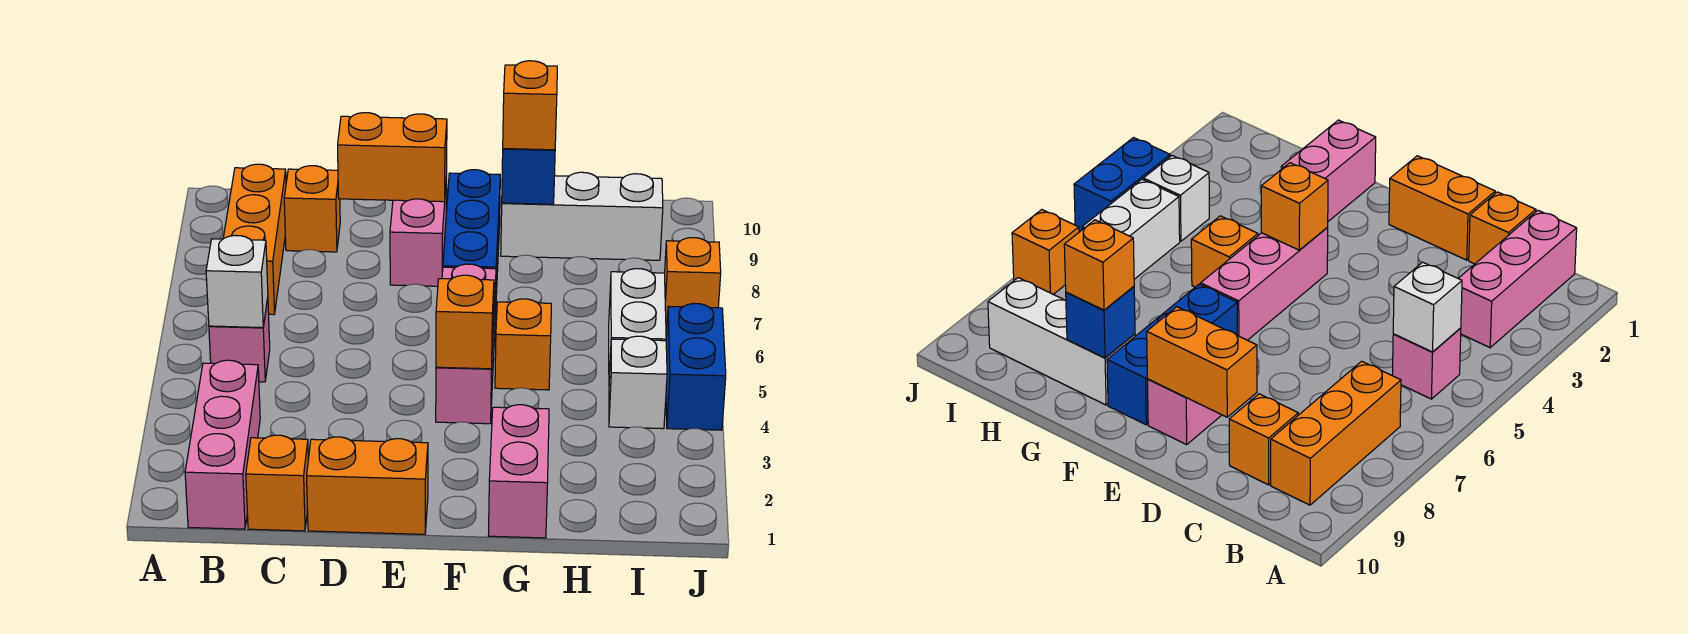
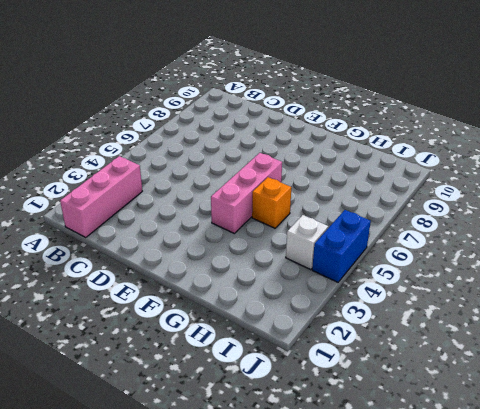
none -> pink brick B5 level 1
none -> orange brick B7:B9 level 1
none -> orange brick C1 level 1

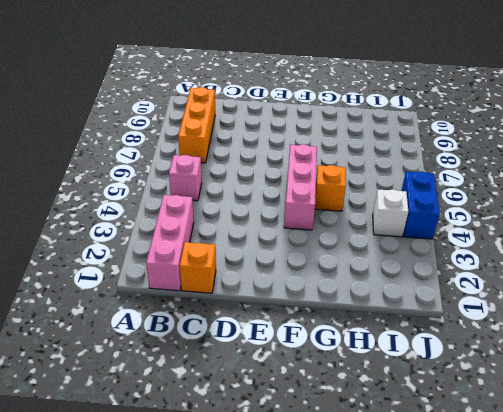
none -> orange brick C9 level 1
none -> orange brick D1:E1 level 1
none -> pink brick E8:E9 level 1

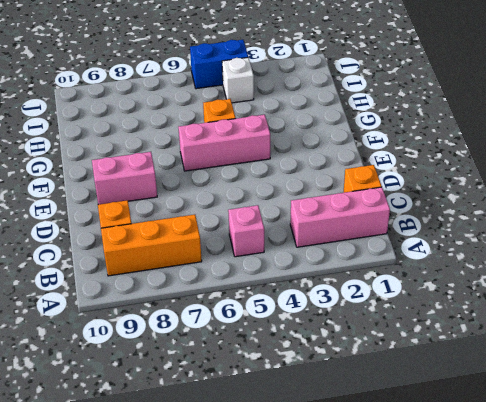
none -> orange brick D1:E1 level 1
none -> blue brick F7:F9 level 1
none -> pink brick G1:G2 level 1

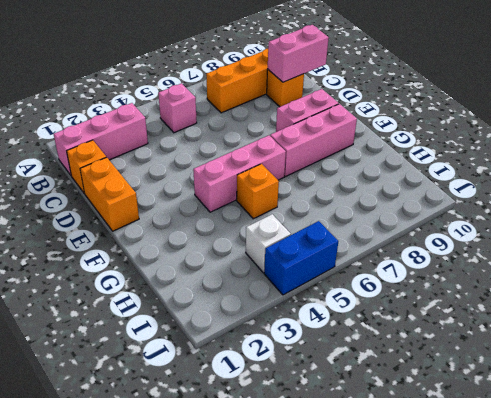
pink brick C9:C10 level 2 -> pink brick G1:G2 level 1
pink brick F7:F9 level 1 -> blue brick F7:F9 level 1
none -> white brick G9:I9 level 1
none -> white brick I5:I6 level 1
none -> orange brick J7 level 1

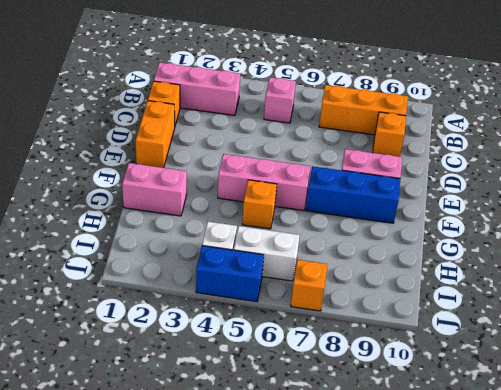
none -> white brick G9:I9 level 1
none -> white brick B5 level 2
none -> orange brick D9:E9 level 2

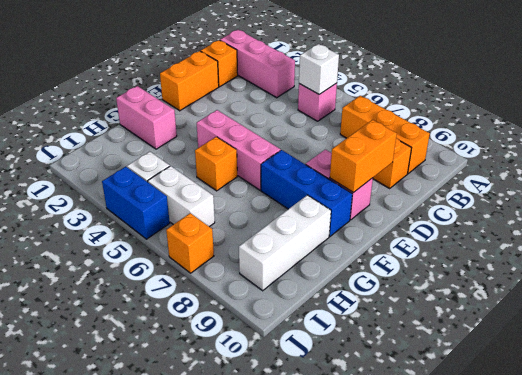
none -> orange brick F4 level 2
none -> blue brick G9 level 2
none -> orange brick G9 level 3

